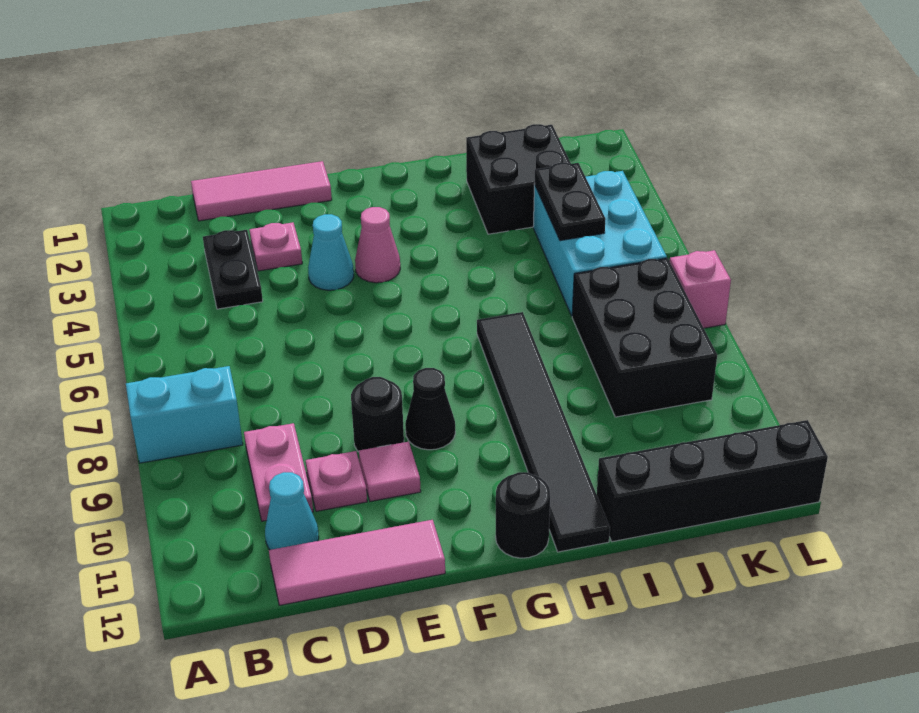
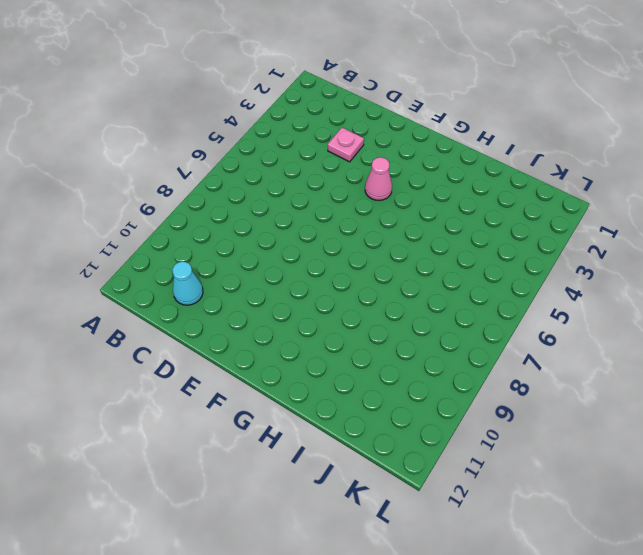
none -> cyan brick A8:B8 level 1
none -> pink tile C1:E1 level 1
none -> black plate C3:C4 level 1

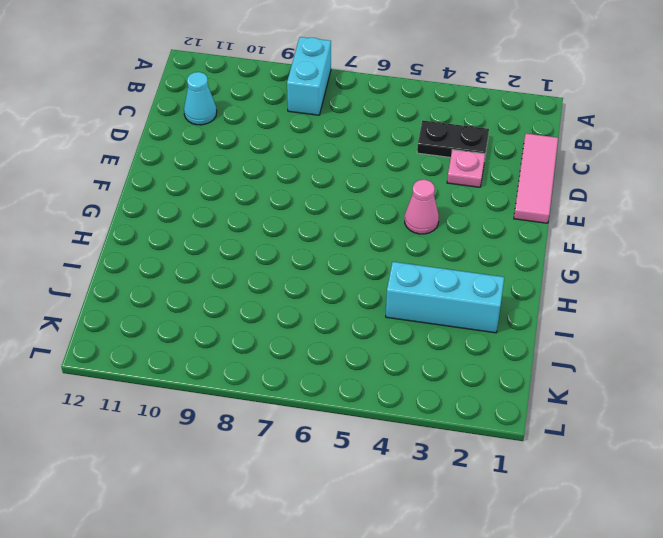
cyan brick I2:I4 level 1 -> black brick I2:J3 level 1
none -> pink plate C9:C10 level 1
none -> pink tile C12:E12 level 1
none -> pink plate D10 level 1

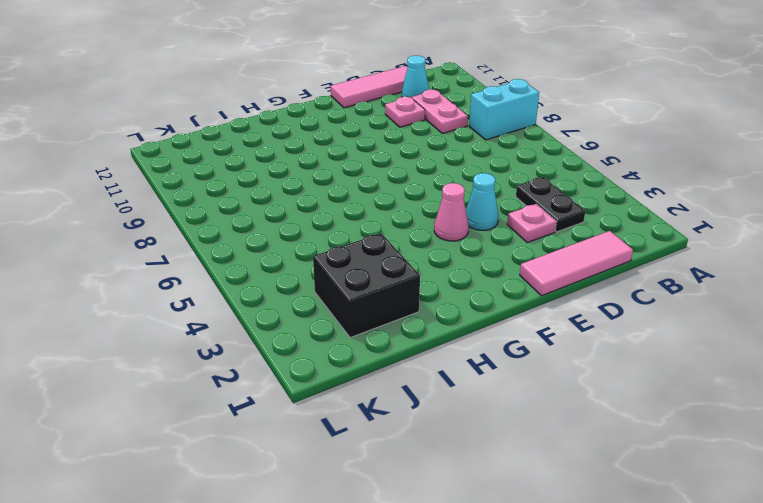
none -> black round brick E9 level 1
none -> pink tile E10 level 1
none -> black cone F9 level 1

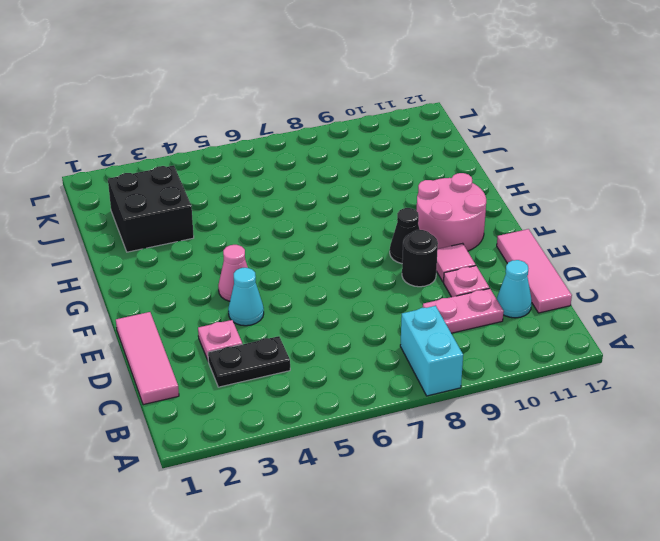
pink round brick F10:G11 level 1 -> none
none -> black round brick G12 level 1
none -> black tile H7:H12 level 1
none -> black brick I12:L12 level 1

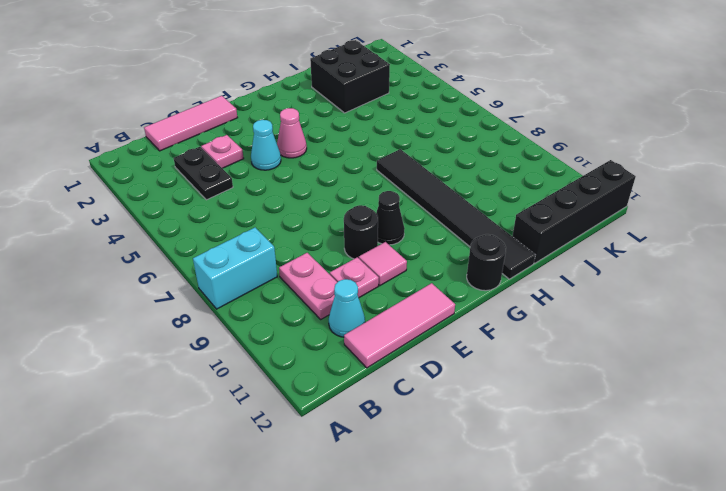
none -> cyan brick J4:K6 level 1
none -> black brick J7:K9 level 1
none -> pink brick L7 level 1

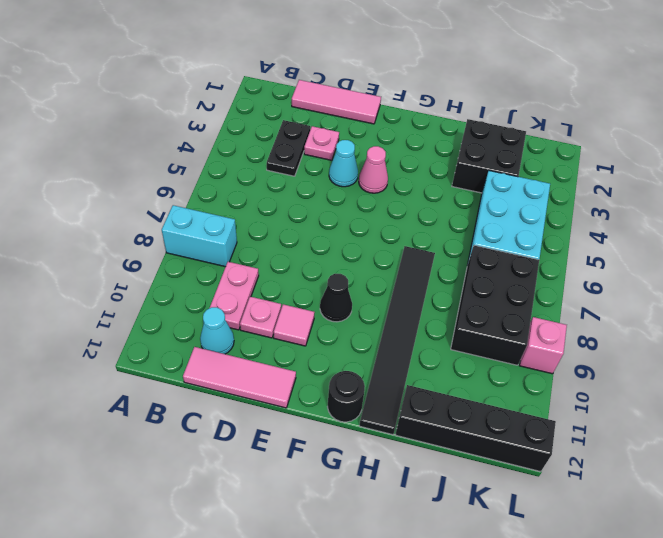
pink brick L9 level 1 -> pink brick L7 level 1
none -> black round brick E9 level 1
none -> black plate J4:J5 level 2

